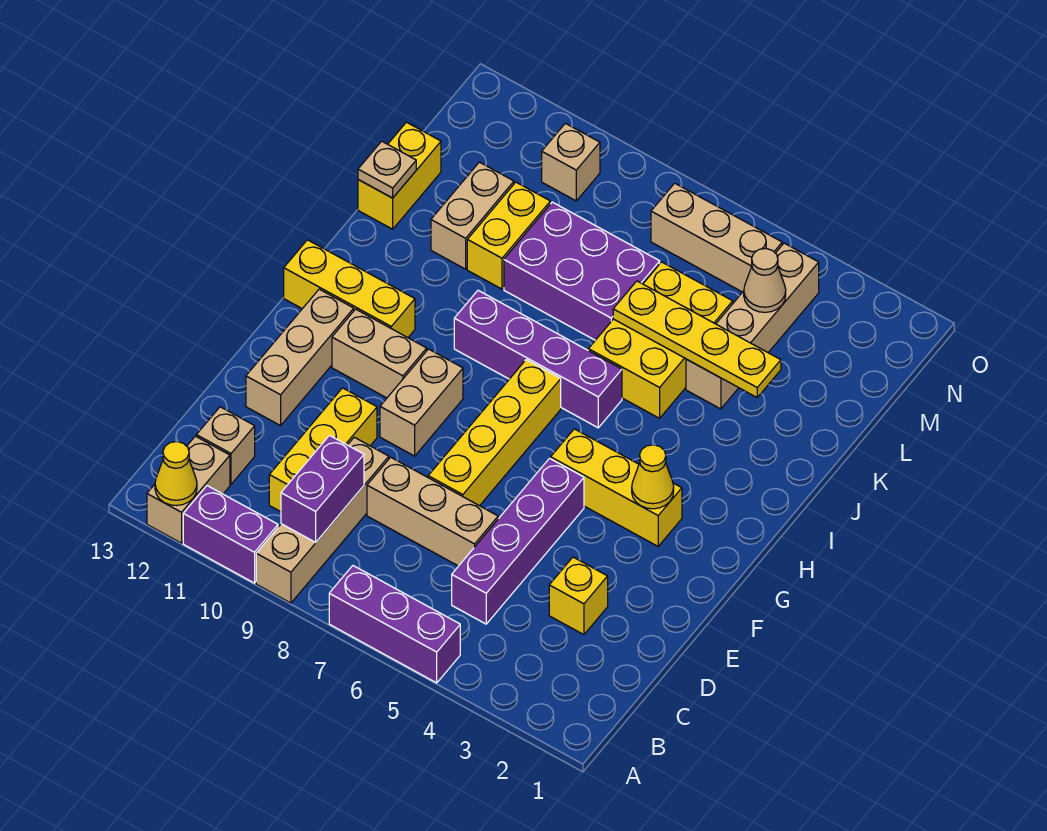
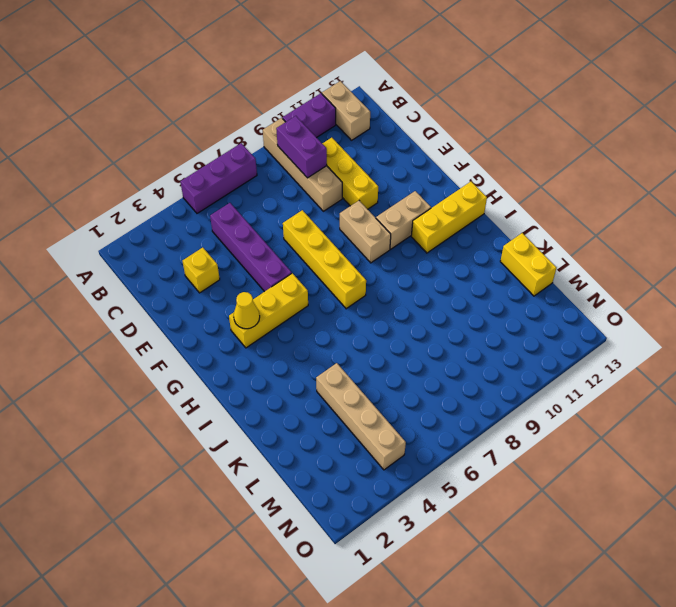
none -> tan brick C12 level 1
none -> tan brick D6:D8 level 1
none -> tan brick E12:G12 level 1
none -> purple brick I6:I9 level 1

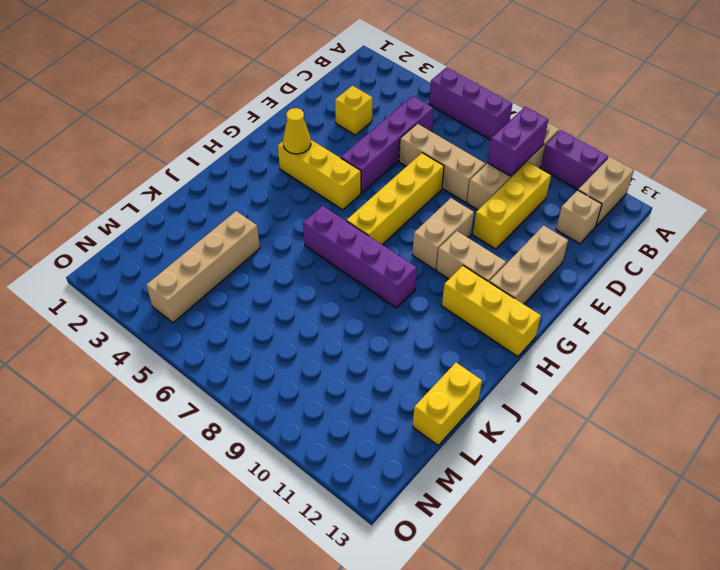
none -> yellow brick J5:L6 level 1
none -> purple brick K7:L9 level 1
none -> yellow brick K10:L10 level 1
none -> tan brick K11:L11 level 1

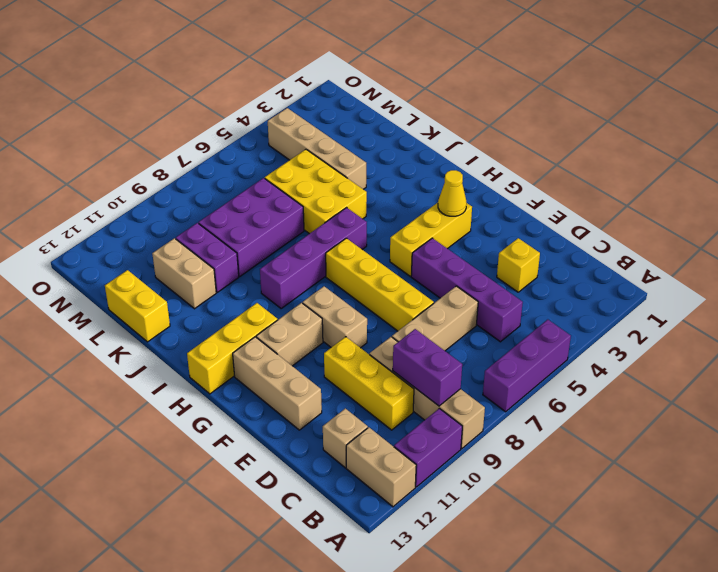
purple brick K10:L10 level 1 -> yellow brick K10:L10 level 1
none -> tan brick N5:N7 level 1
none -> tan brick N10 level 1
none -> yellow cone A12 level 2
none -> yellow plate K3:K6 level 2

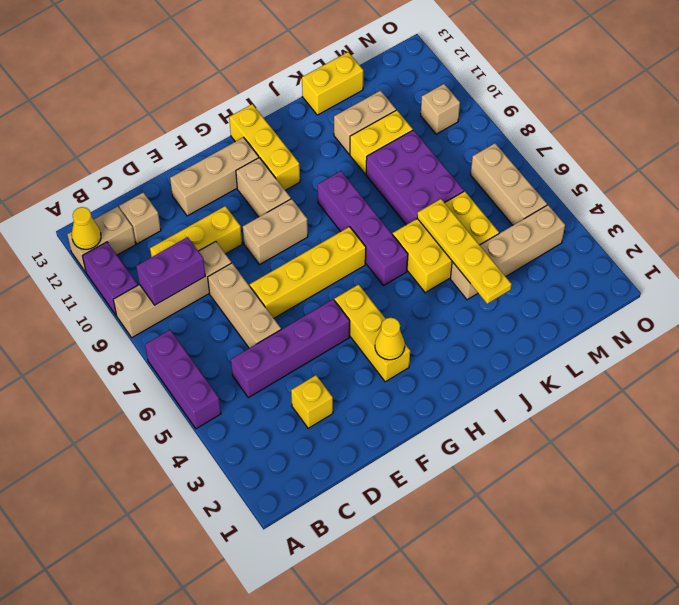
none -> tan plate K13 level 2
none -> tan cone M4 level 2

